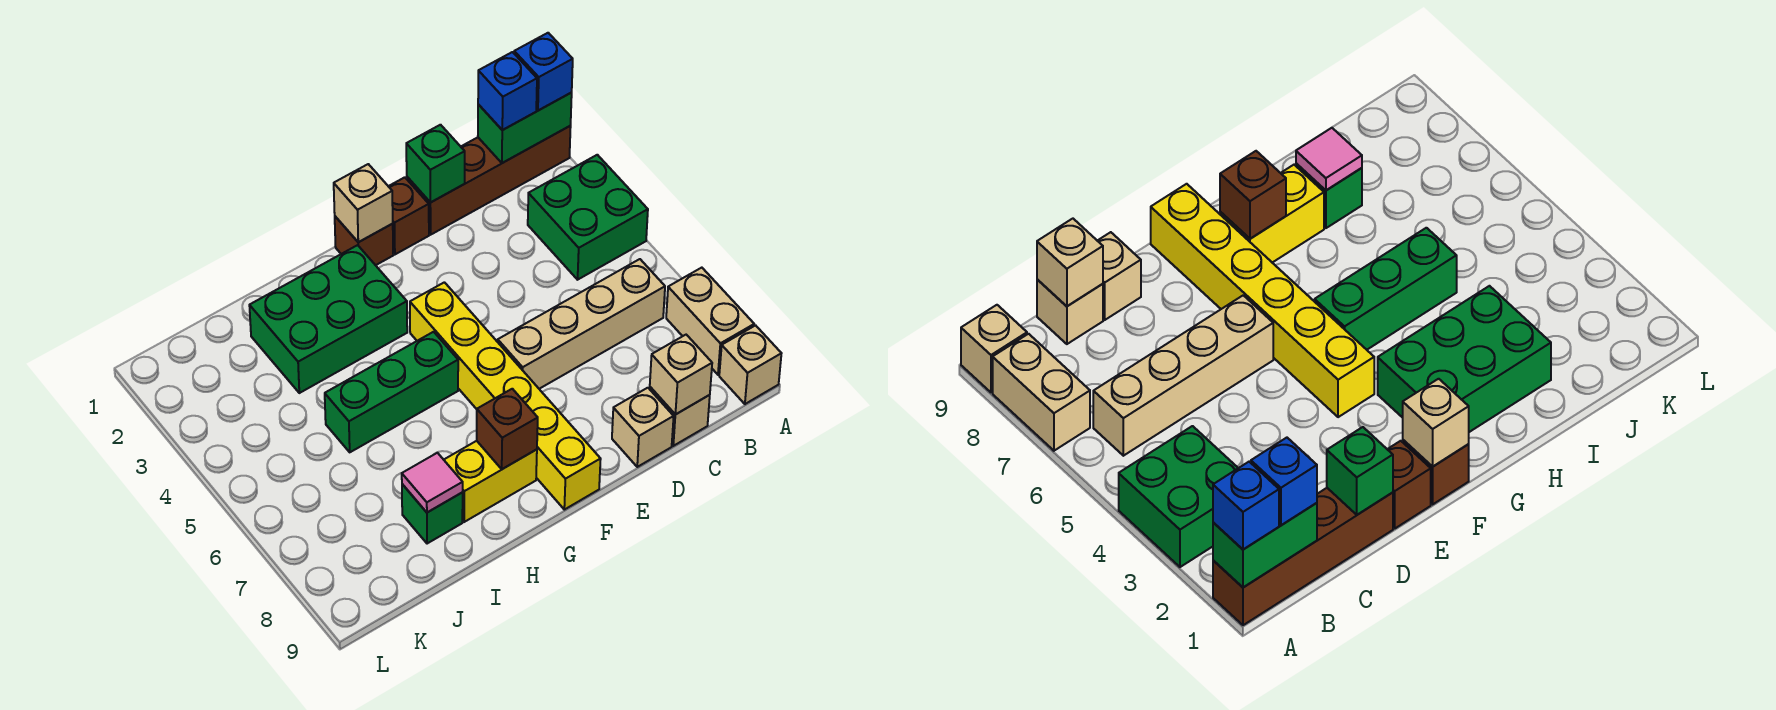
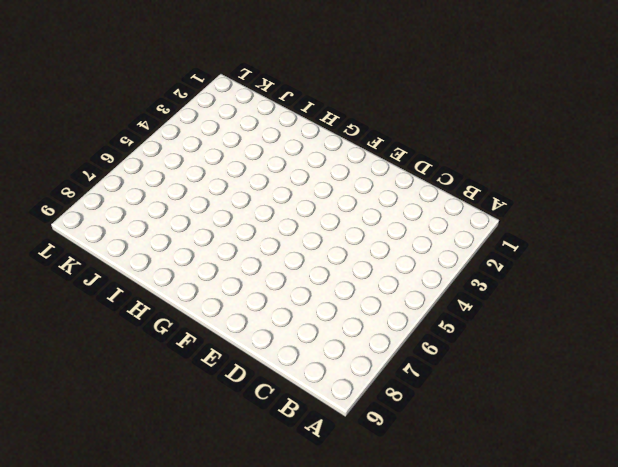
none -> brown brick A1:D1 level 1
none -> green brick A3:B4 level 1
none -> tan brick A7:A8 level 1

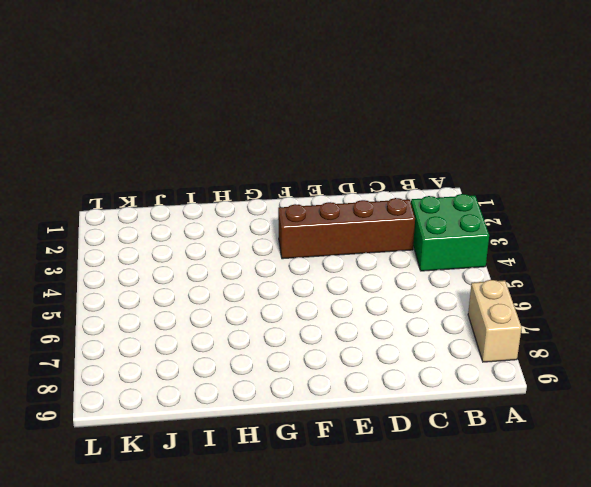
brown brick C3:F3 level 1 -> brown brick A1:D1 level 1
none -> tan brick A9 level 1
none -> tan brick B6:E6 level 1
none -> tan brick C9 level 1

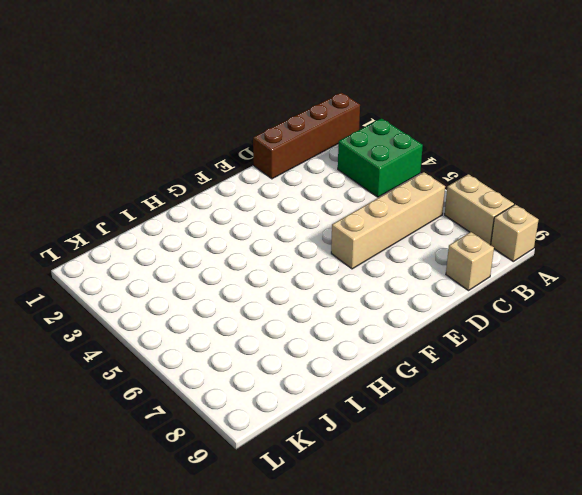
none -> tan brick D9 level 1
none -> brown brick E1 level 1
none -> brown brick F1 level 1

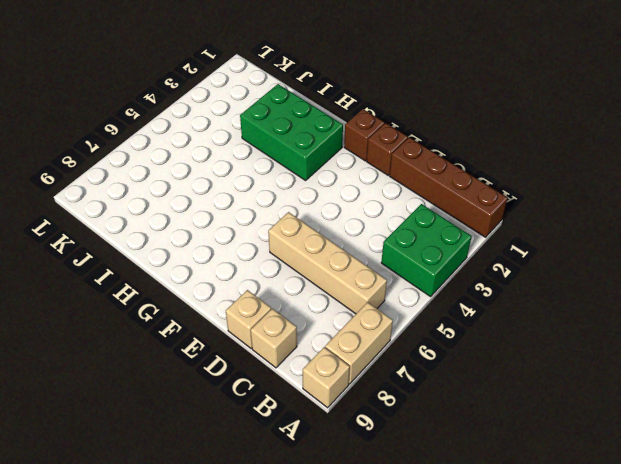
none -> yellow brick F4:F9 level 1
none -> green brick G5:I5 level 1
none -> yellow brick G8:H8 level 1

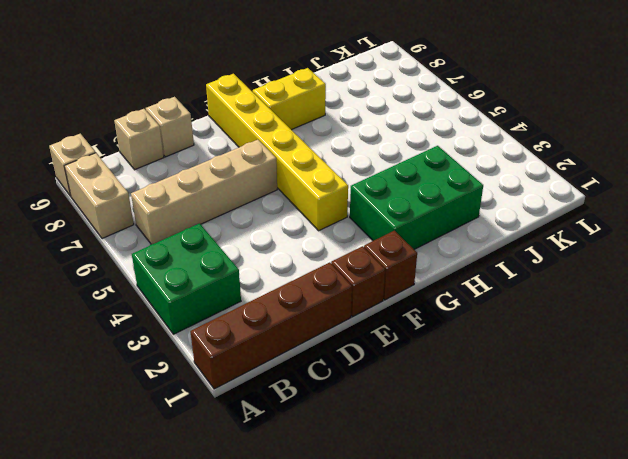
none -> green brick G5:I5 level 1
none -> green brick I8 level 1
none -> green brick A1:B1 level 2

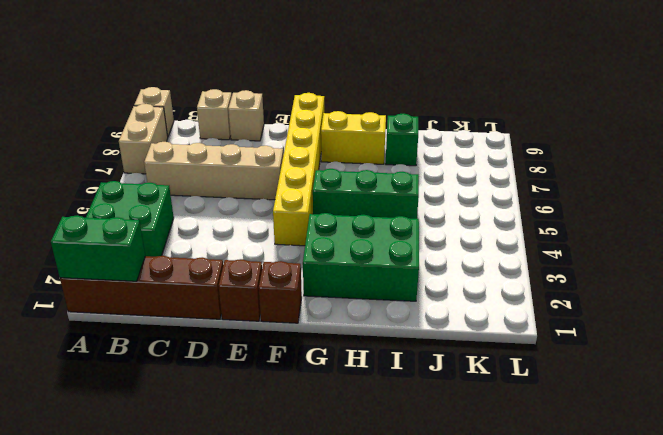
none -> tan brick C9 level 2
none -> green brick D1 level 2
none -> tan brick F1 level 2

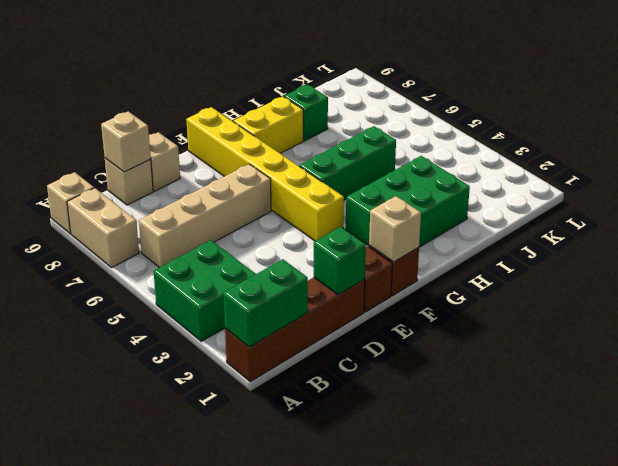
none -> brown brick G8 level 2
none -> pink tile I8 level 2
none -> blue brick A1 level 3

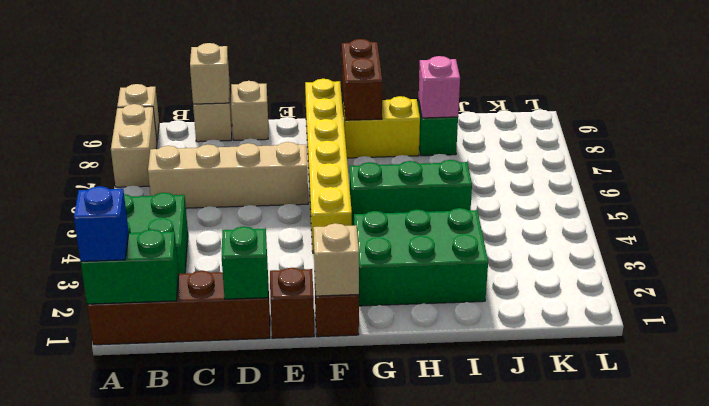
brown brick G8:G9 level 2 -> brown brick G8 level 2
pink brick I8 level 2 -> pink tile I8 level 2
none -> blue brick B1 level 3

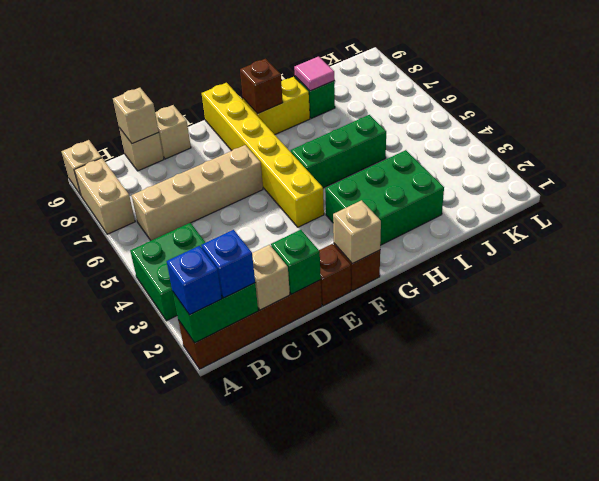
tan brick C1 level 2 -> none

